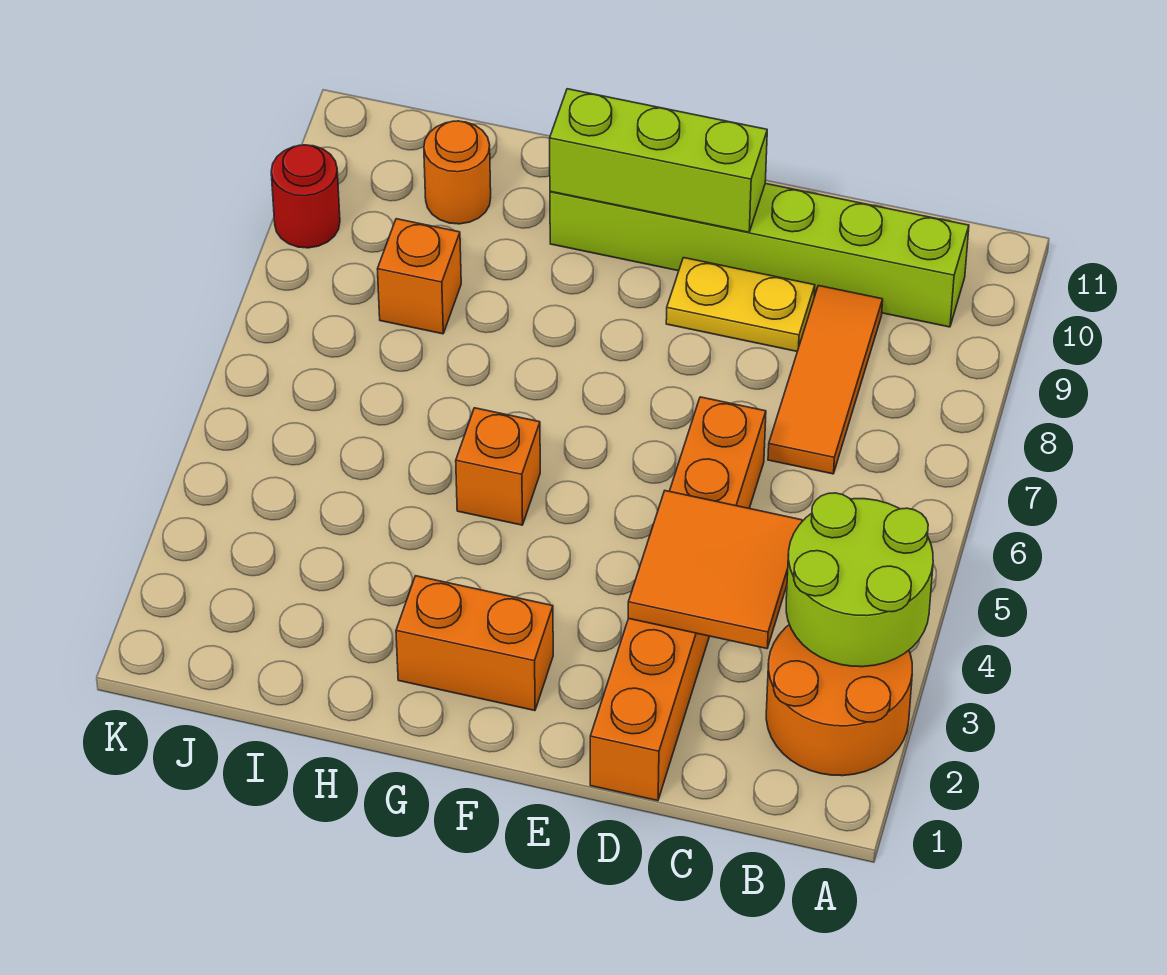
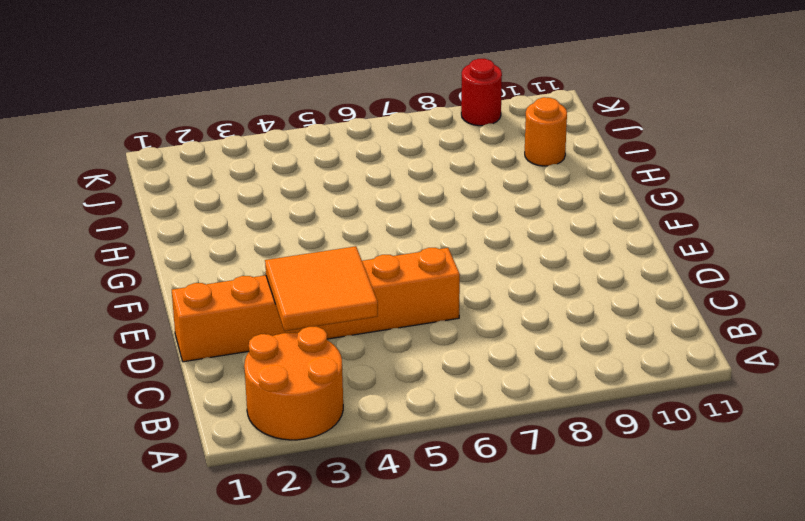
none -> lime brick B10:G10 level 1
none -> orange tile C7:C9 level 1
none -> yellow plate D9:E9 level 1

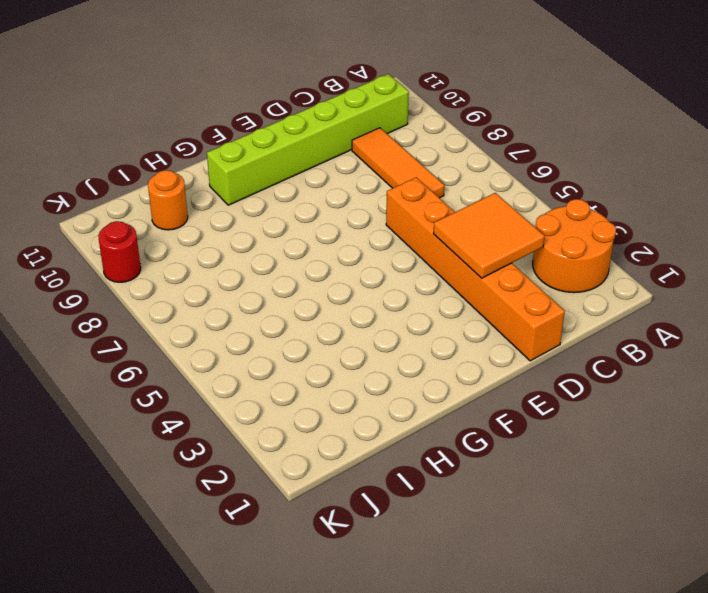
none -> yellow plate D9:E9 level 1
none -> orange brick F2:G2 level 1
none -> orange brick G5 level 1

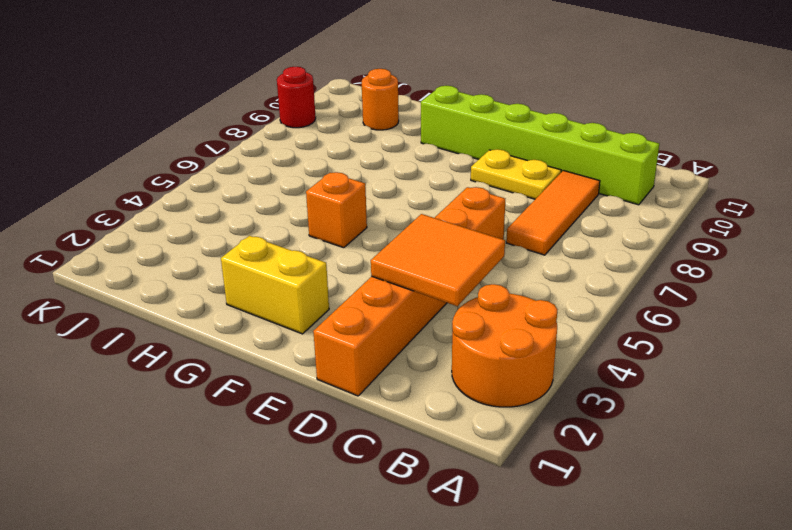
yellow brick F2:G2 level 1 -> orange brick F2:G2 level 1
none -> orange brick I8 level 1
none -> lime round brick A3:B4 level 2
none -> lime brick E10:G10 level 2

